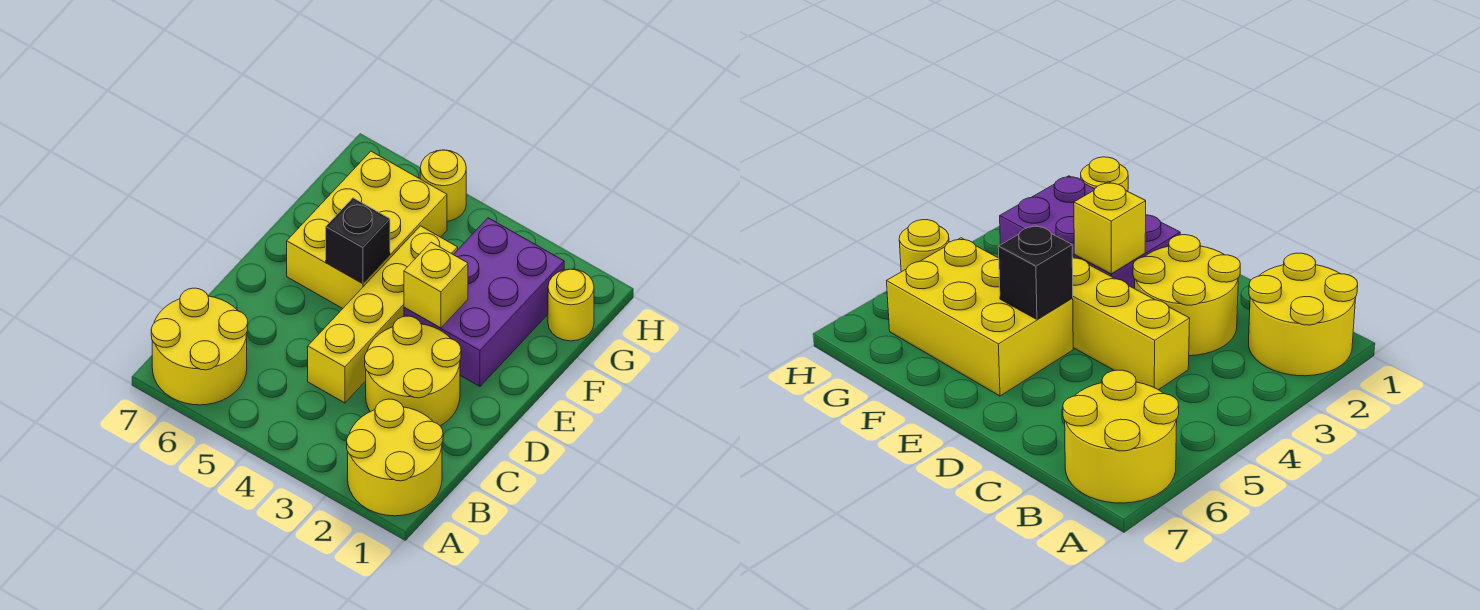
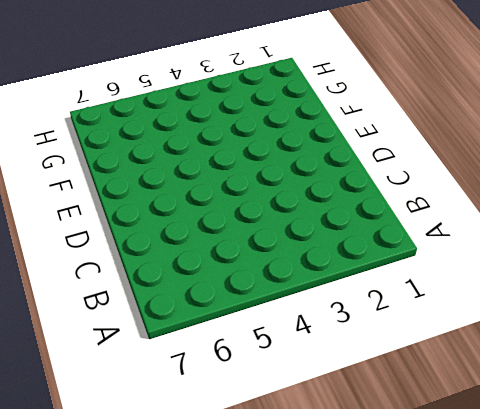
none -> yellow round brick A1:B2 level 1
none -> yellow round brick A6:B7 level 1

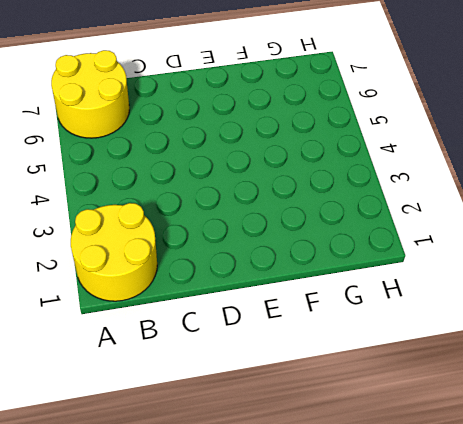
none -> yellow round brick C2:D3 level 1
none -> yellow brick C4:F4 level 1

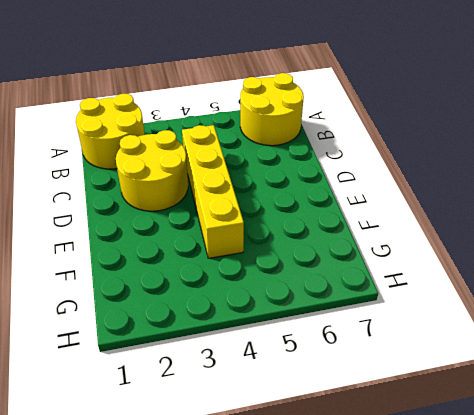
none -> purple brick E2:G3 level 1
none -> yellow brick E5:G6 level 1

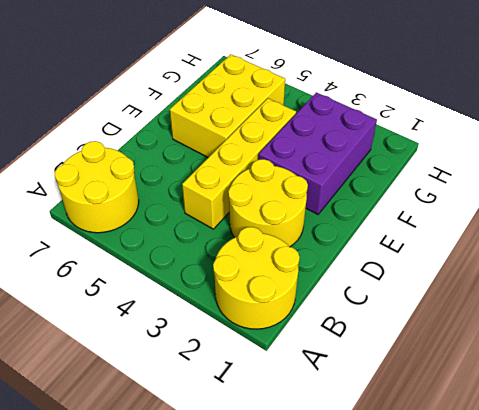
none -> yellow round brick G1 level 1
none -> yellow round brick H5 level 1

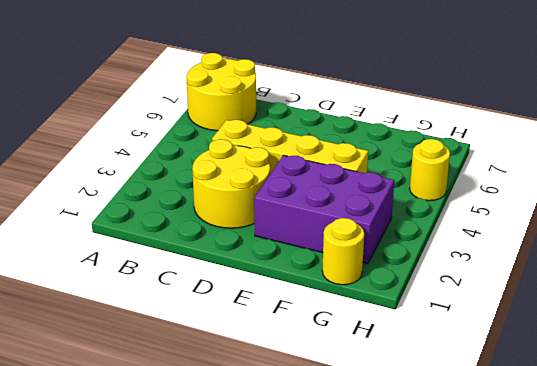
none -> yellow round brick A1:B2 level 1
none -> yellow brick E5:G6 level 1

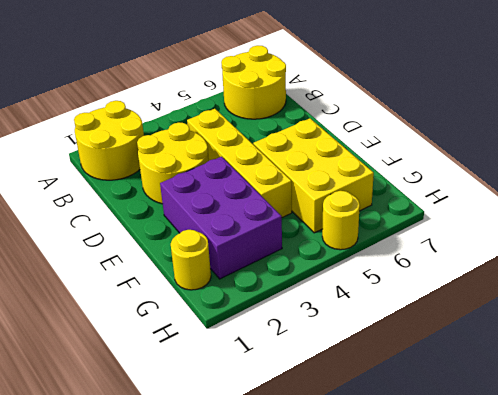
none -> yellow brick E3 level 2
none -> black brick E5 level 2

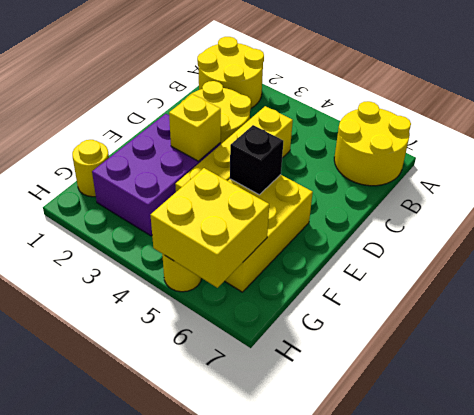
yellow brick G5:H6 level 2 -> none

